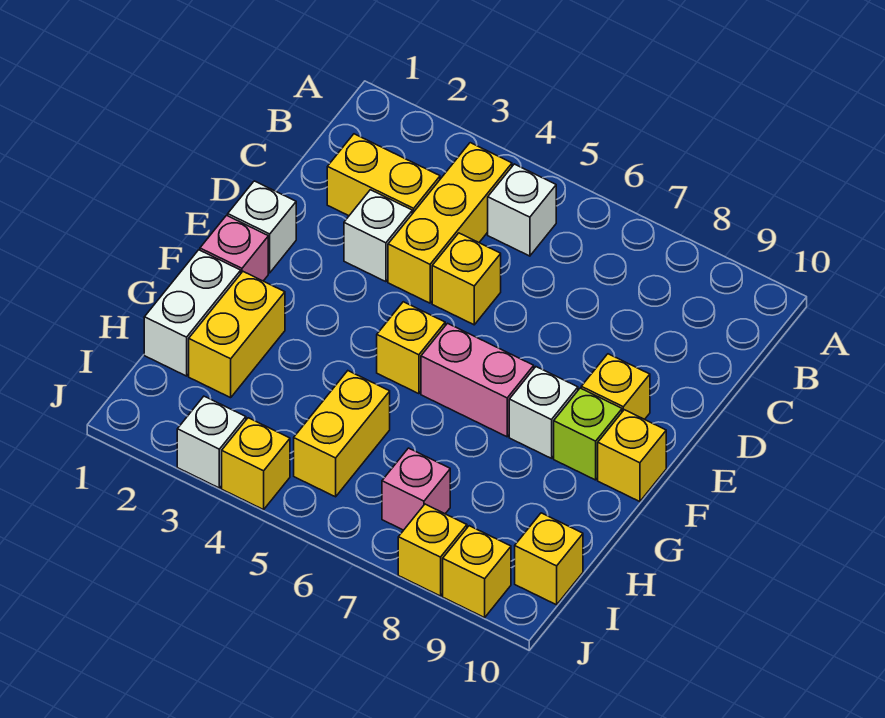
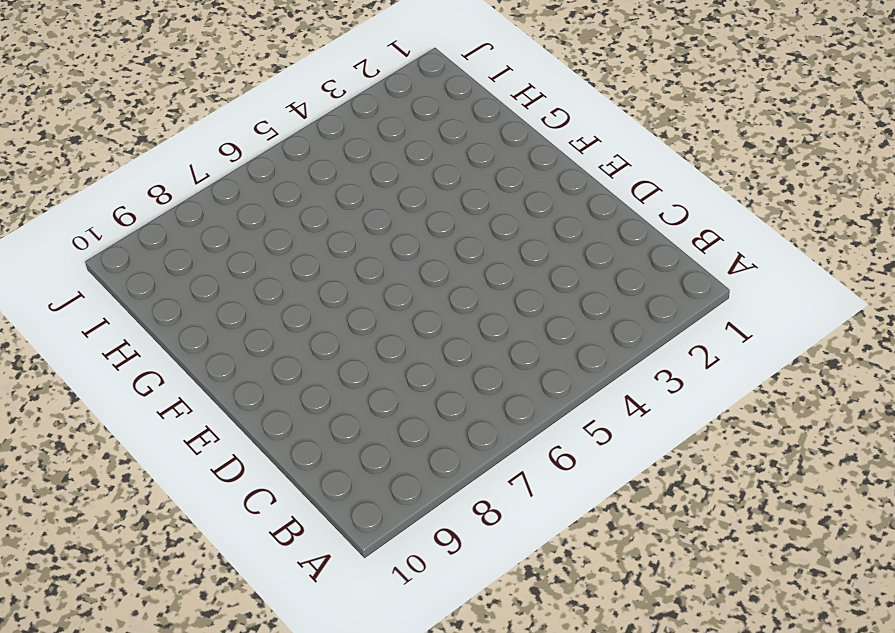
none -> yellow brick B4:D4 level 1
none -> white brick B5 level 1
none -> yellow brick C2:C3 level 1

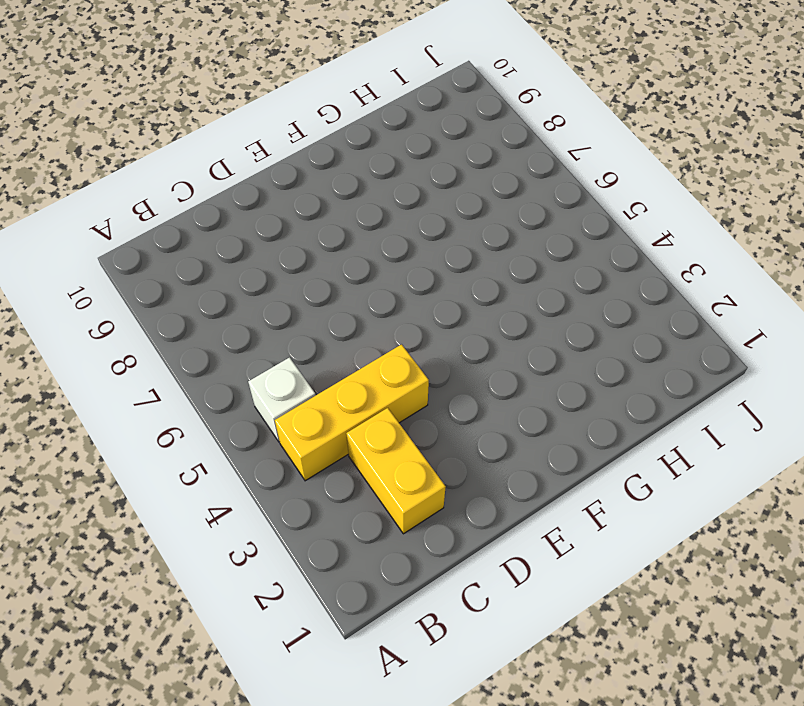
none -> white brick D3 level 1
none -> yellow brick D5 level 1
none -> white brick E1 level 1

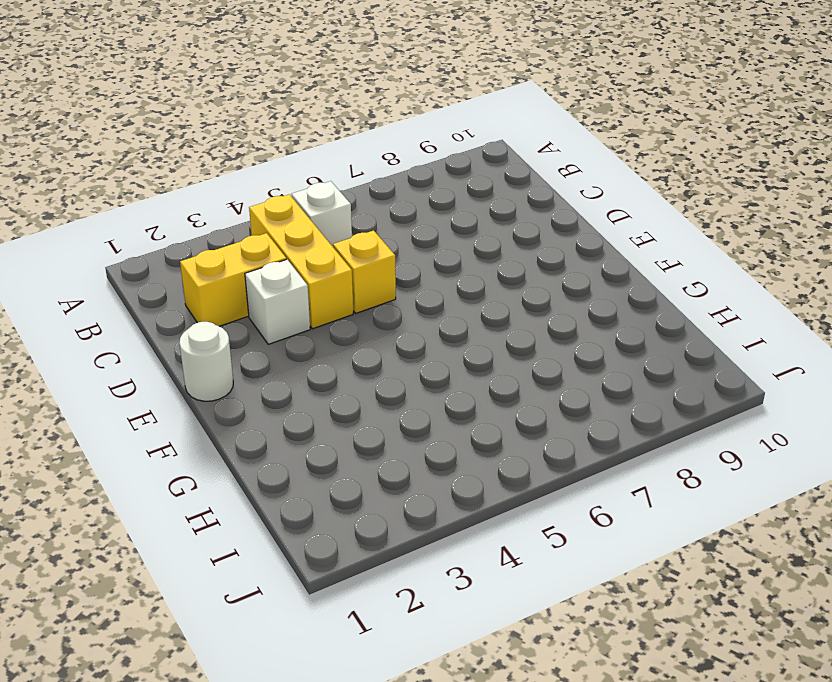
white round brick E1 level 1 -> white brick E1 level 1
none -> yellow brick E9 level 1
none -> pink brick F1 level 1
none -> yellow brick F5 level 1

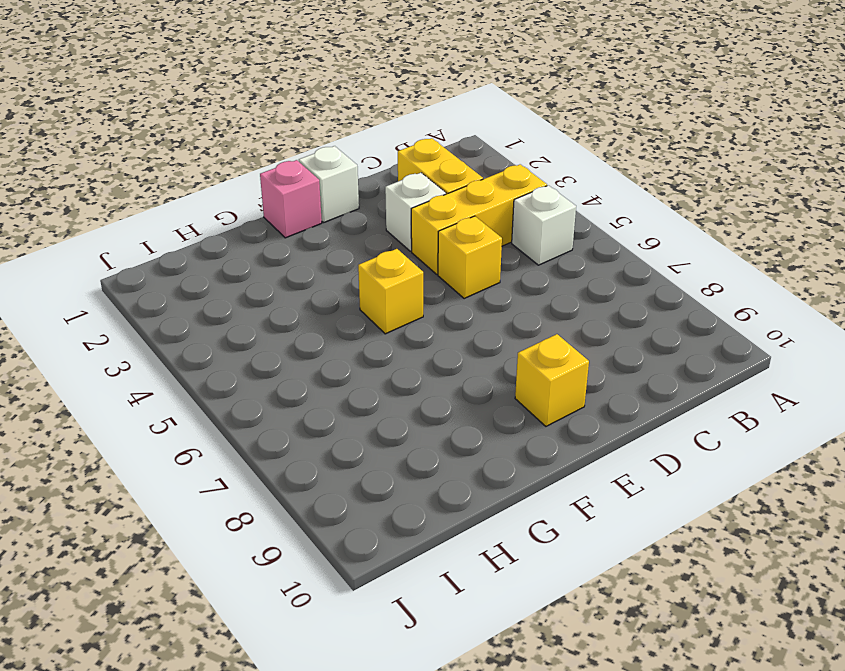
none -> pink brick F6:F7 level 1
none -> white brick F8 level 1
none -> lime brick F9 level 1

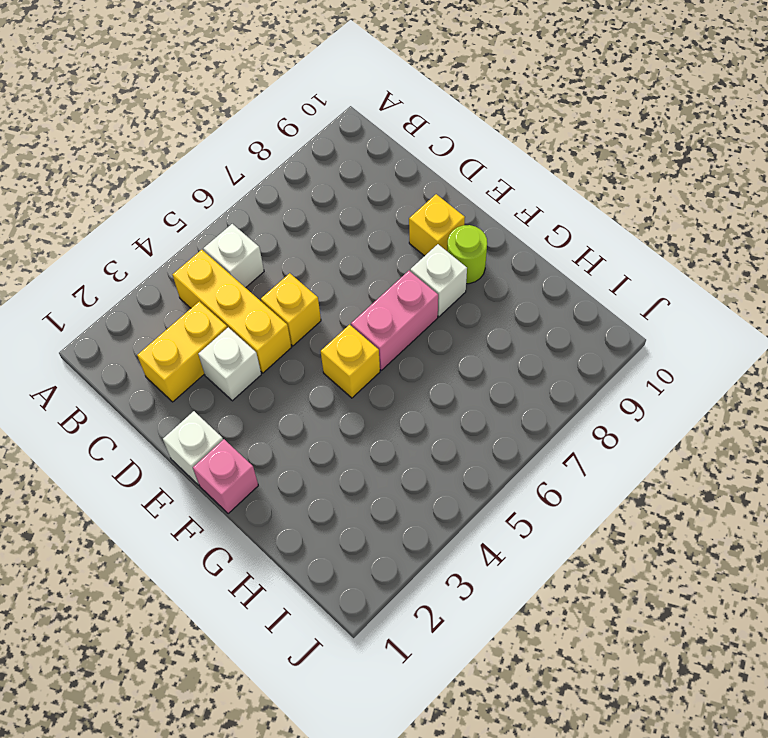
lime round brick F9 level 1 -> lime brick F9 level 1
none -> yellow brick F10 level 1
none -> white brick G1:H1 level 1
none -> yellow brick G2:H2 level 1

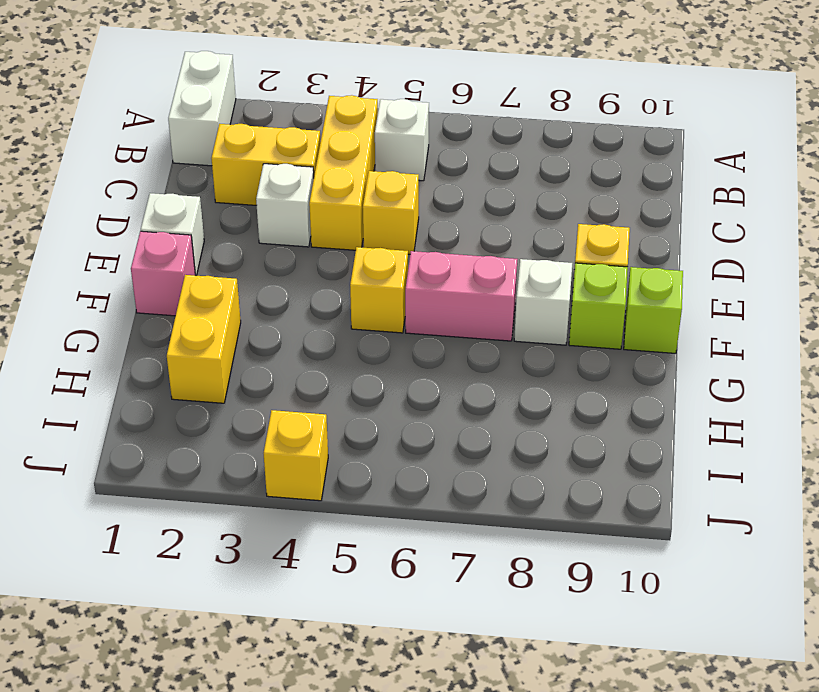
white brick A1:B1 level 1 -> white brick G1:H1 level 1
lime brick F10 level 1 -> yellow brick F10 level 1
none -> yellow brick H5:I5 level 1
none -> pink brick I7 level 1
none -> yellow brick I10 level 1

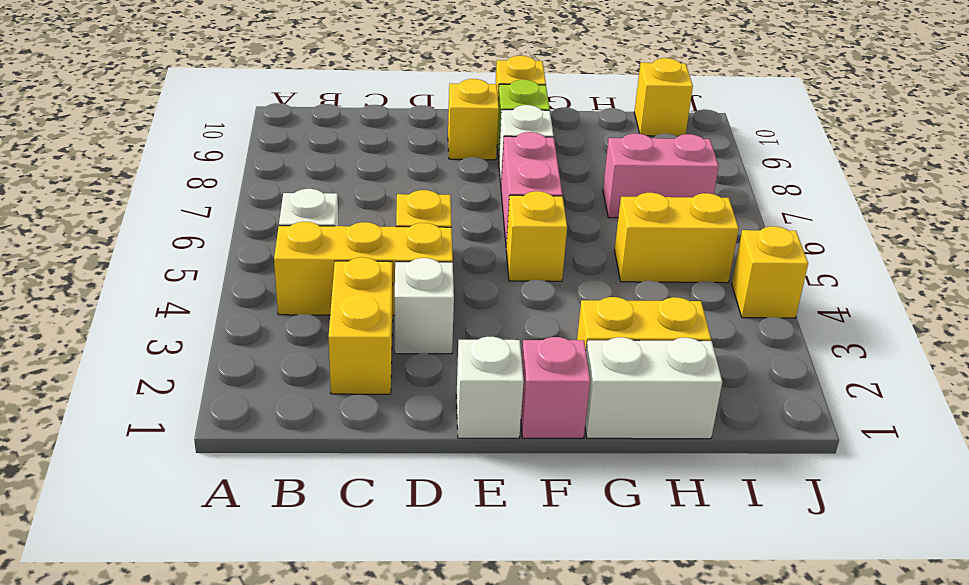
pink brick H7:I7 level 1 -> pink brick I7 level 1
none -> white brick J3 level 1
none -> yellow brick J8 level 1
none -> yellow brick J9 level 1

